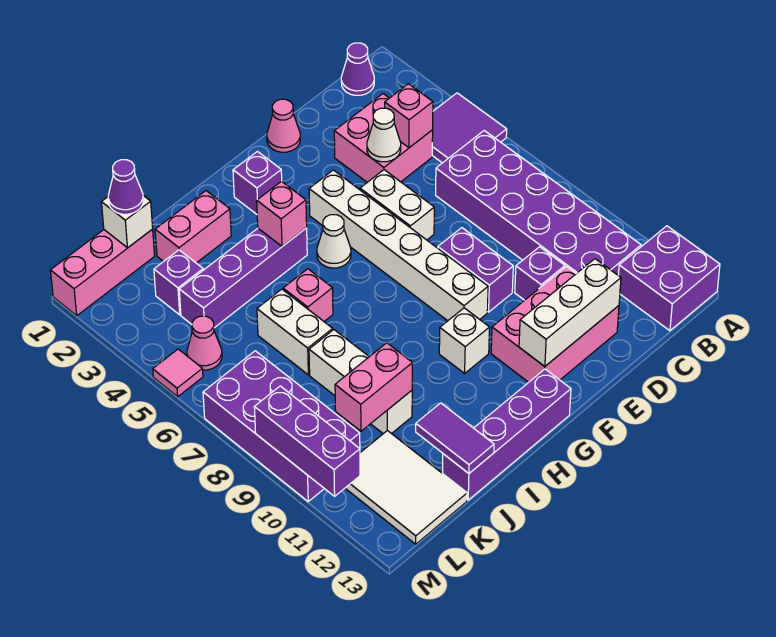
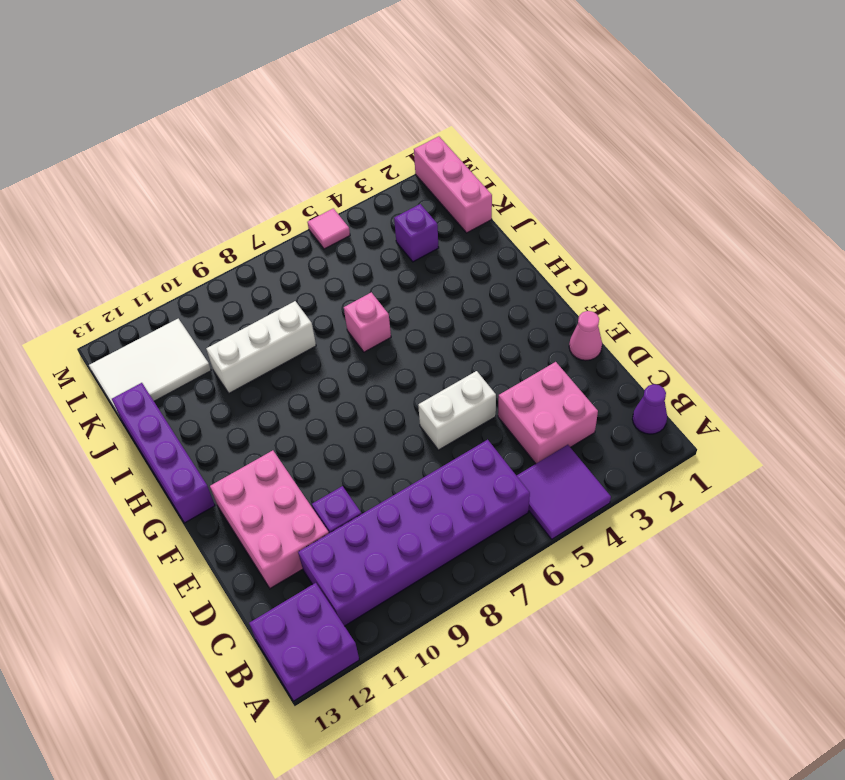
none -> purple brick E8:E9 level 1
none -> white brick F4:F9 level 1
none -> purple brick G2 level 1
none -> white cone G5 level 1

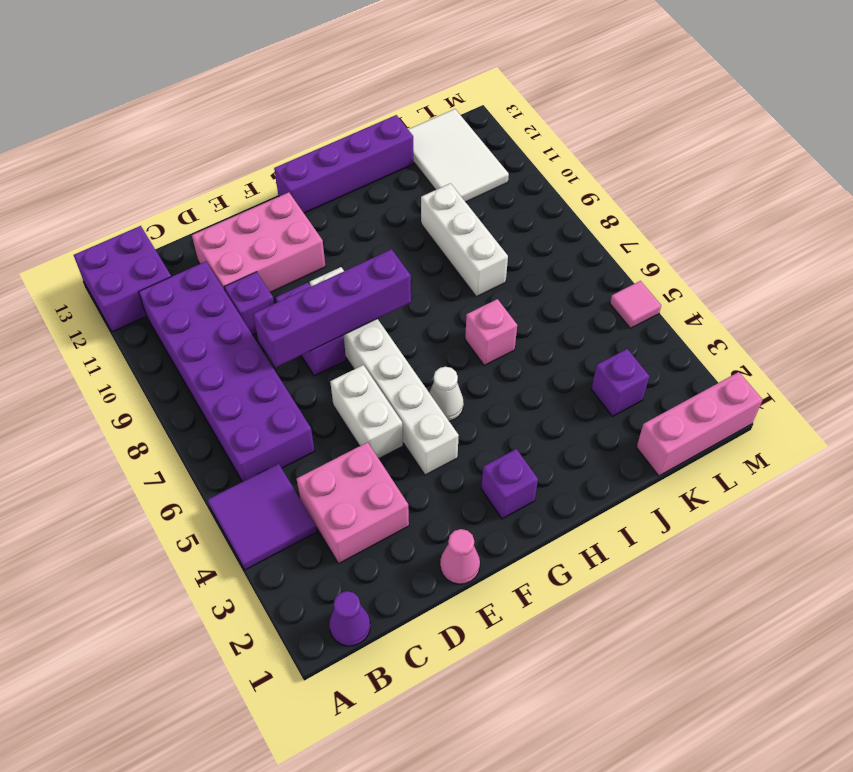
purple brick D8:G8 level 2 -> purple brick H4:K4 level 1
none -> white brick G10 level 1
none -> pink brick I2:J2 level 1
none -> white brick J6:J7 level 1
none -> pink cone L5 level 1

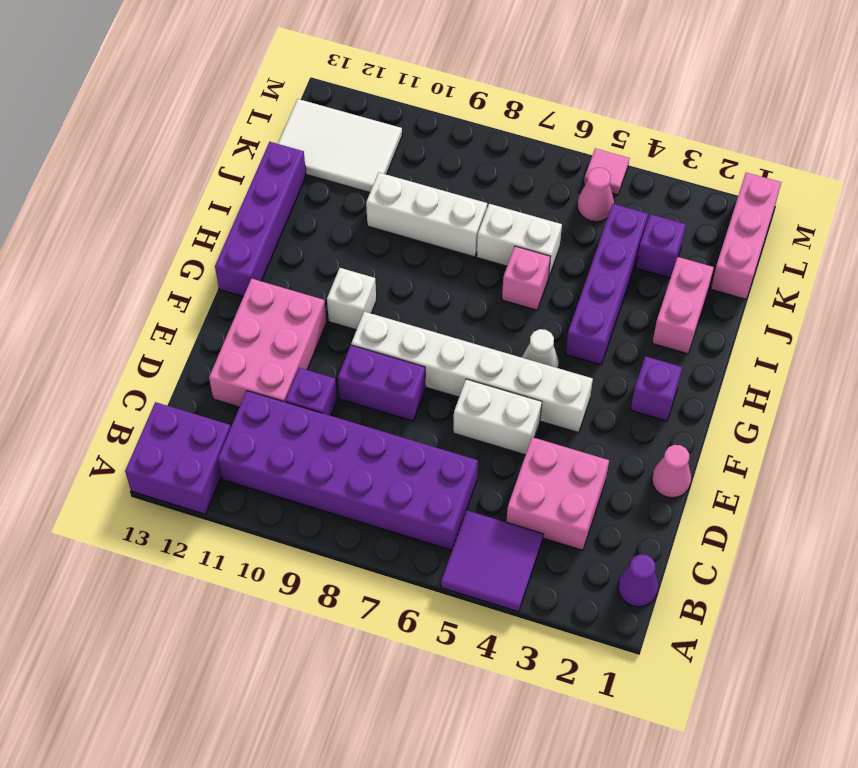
none -> purple brick L7:M10 level 1
none -> pink brick C4 level 2
none -> white cone D4 level 2
none -> white brick D12:F12 level 2

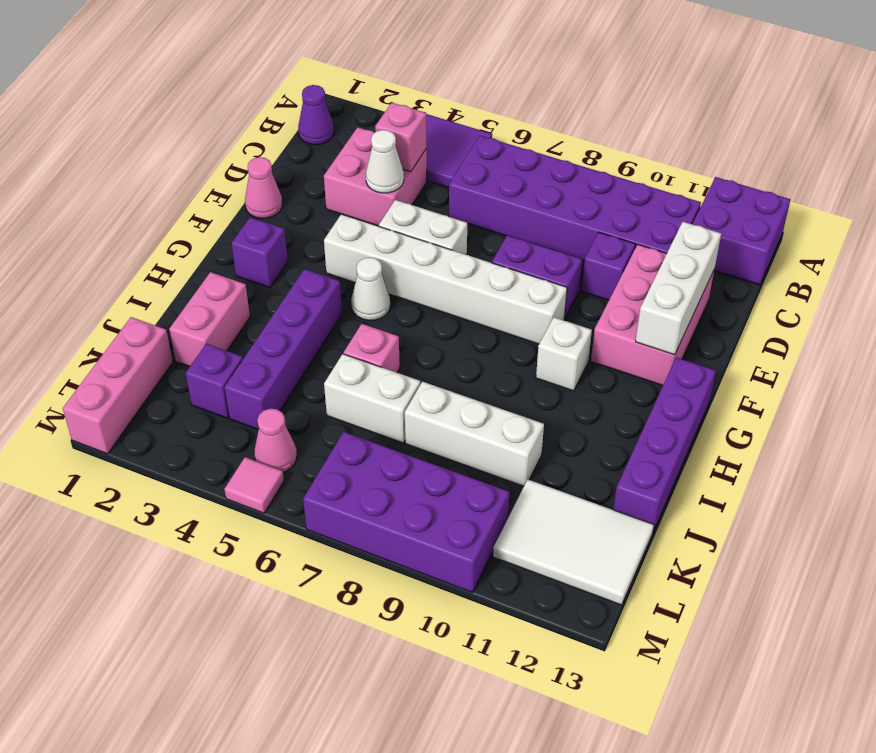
none -> pink brick H4 level 2
none -> pink brick J10:K10 level 2
none -> purple tile J12:J13 level 2
none -> white brick K1 level 2

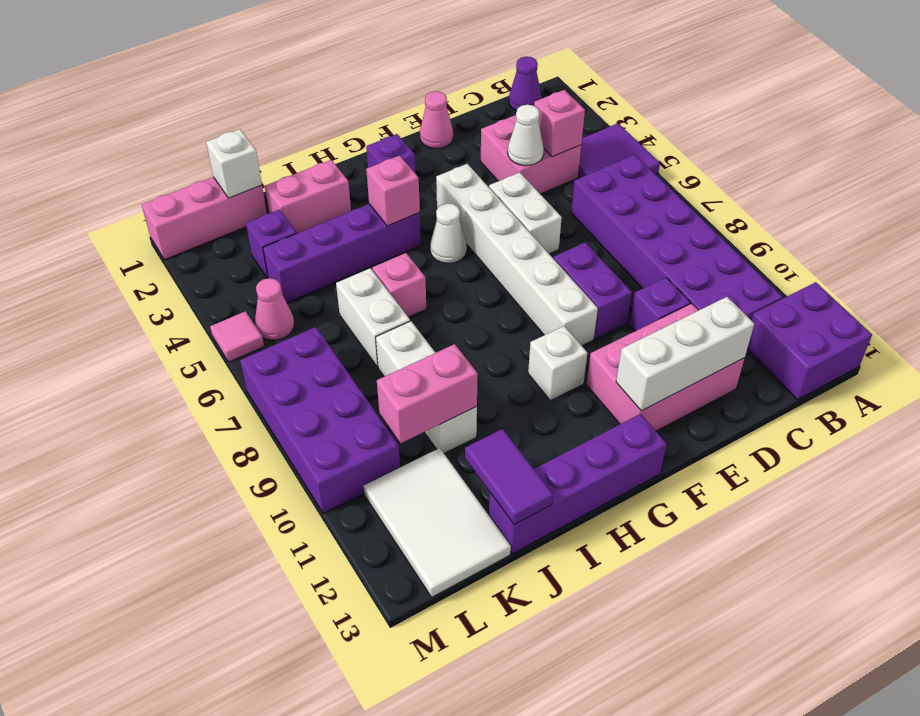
none -> purple brick M9:M11 level 2
none -> purple cone K1 level 3

